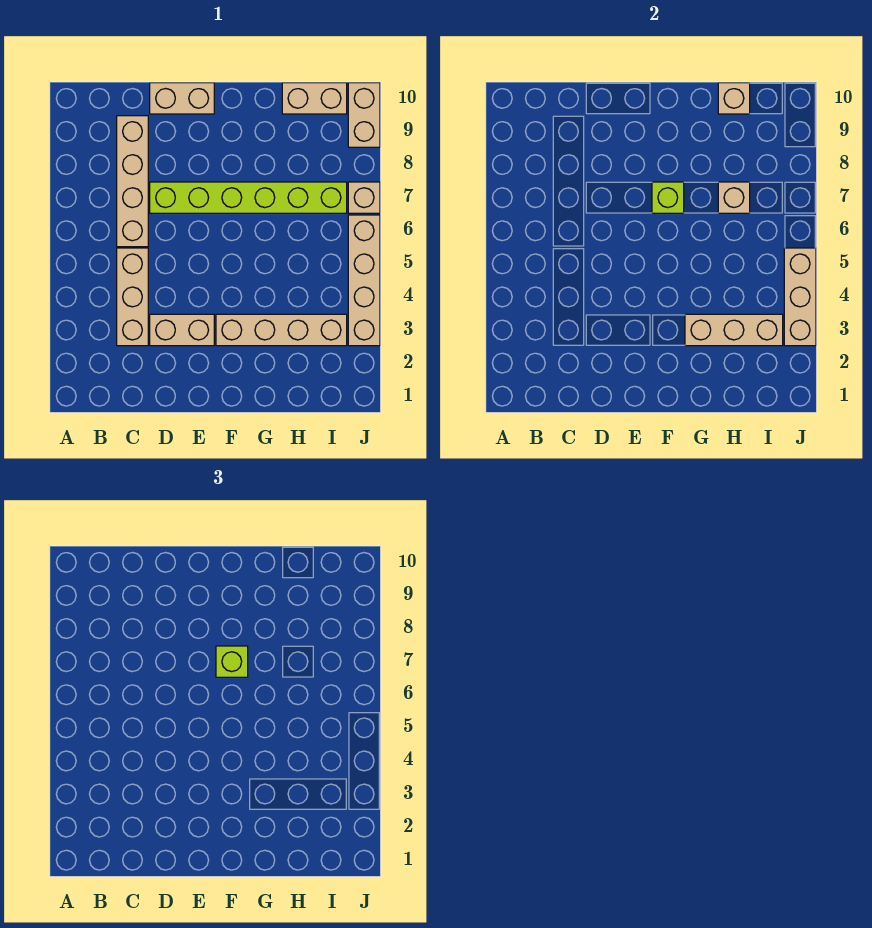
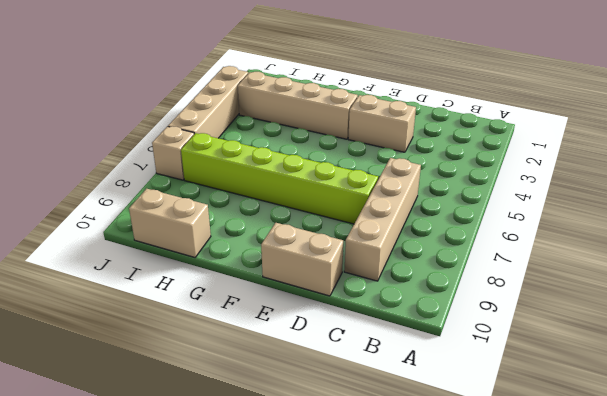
none -> tan brick C3:C5 level 1
none -> tan brick J9:J10 level 1
none -> lime brick F7 level 2

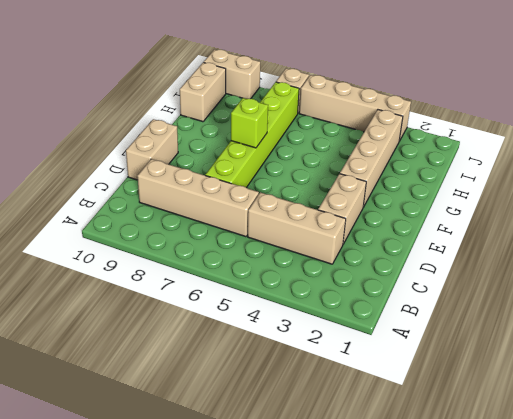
none -> tan brick G3:I3 level 2
none -> tan brick H7 level 2
none -> tan brick H10 level 2

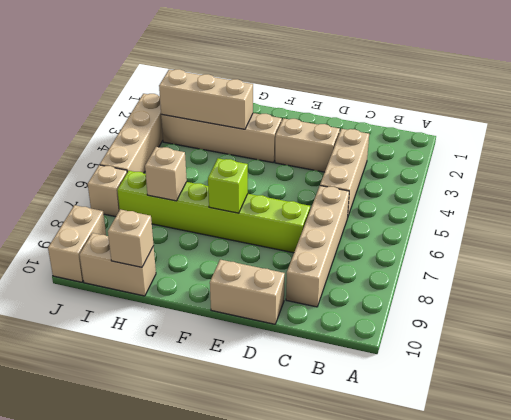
none -> tan brick J3:J5 level 2
none -> lime brick F7 level 3

